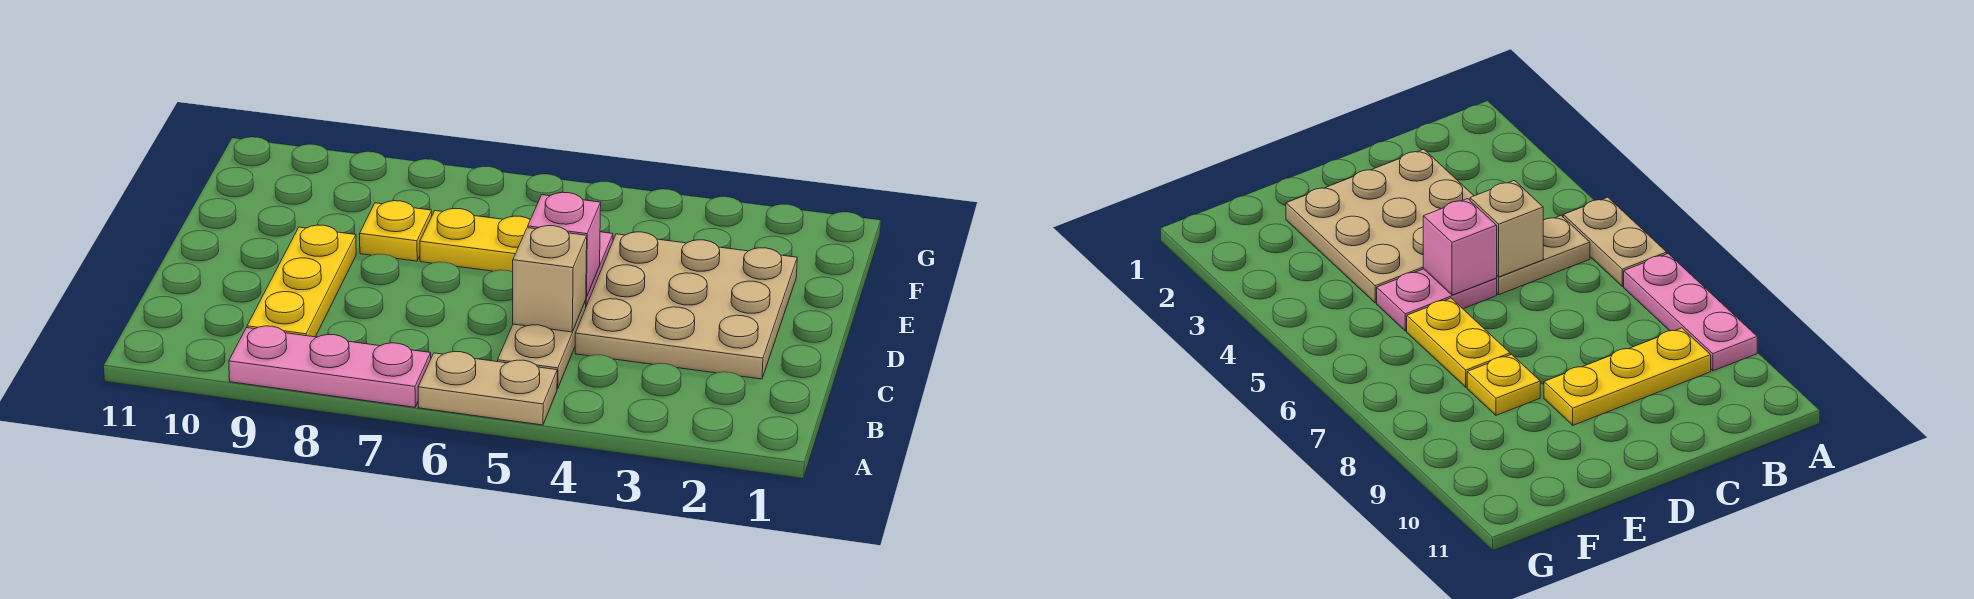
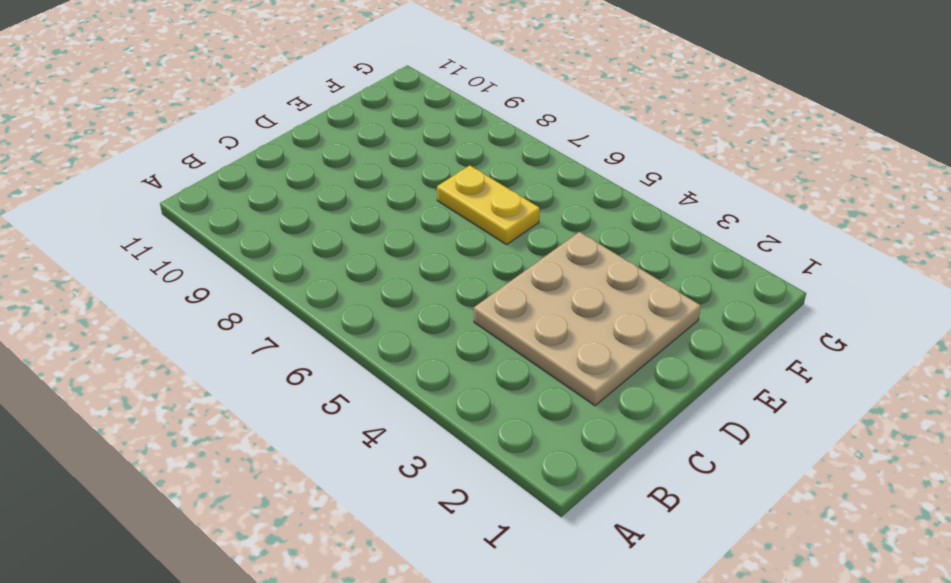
none -> tan plate A5:A6 level 1
none -> pink plate A7:A9 level 1

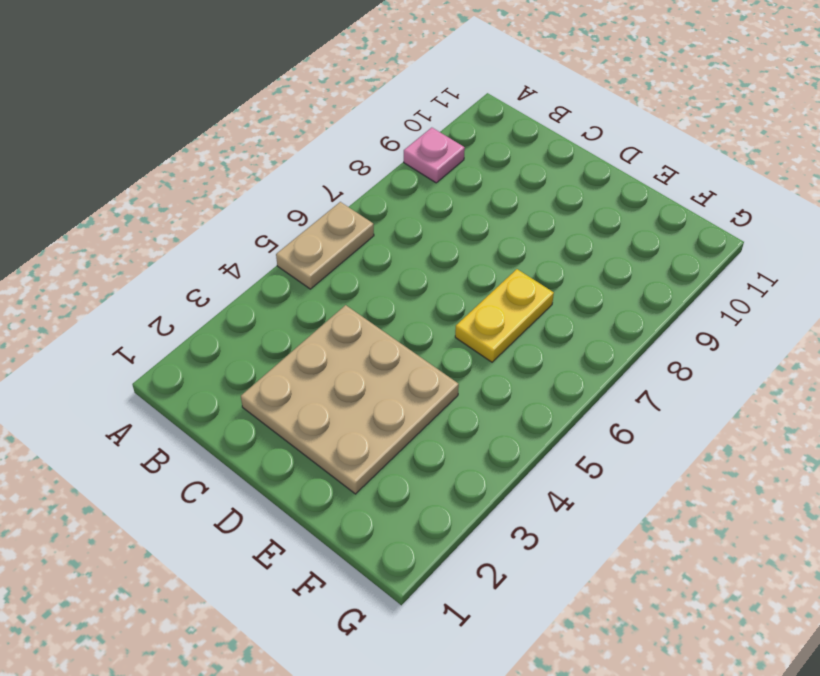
pink plate A9 level 1 -> pink plate A7:A9 level 1
none -> tan plate B5:C5 level 1
none -> yellow plate B9:D9 level 1

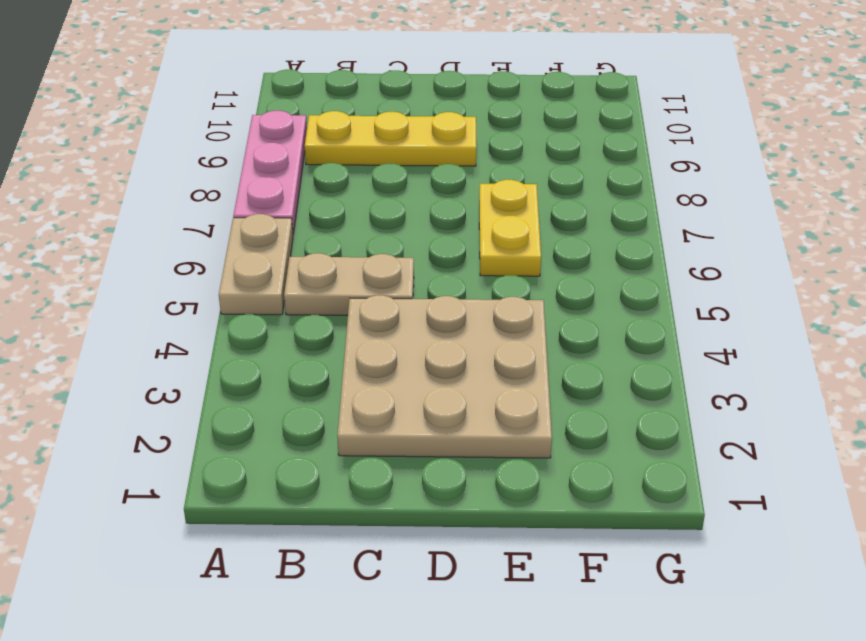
none -> pink plate D5:E5 level 1
none -> yellow plate E8 level 1

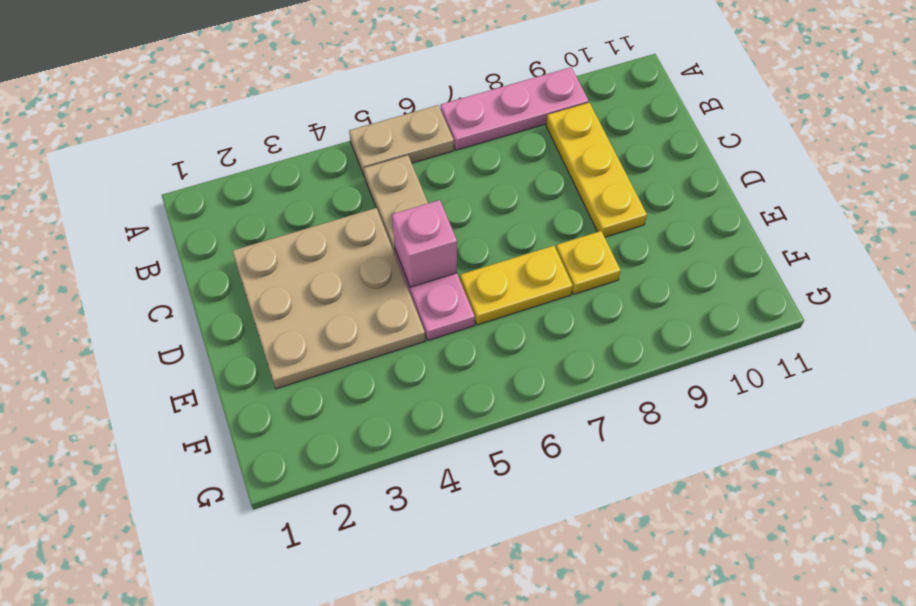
none -> tan brick C5 level 2

